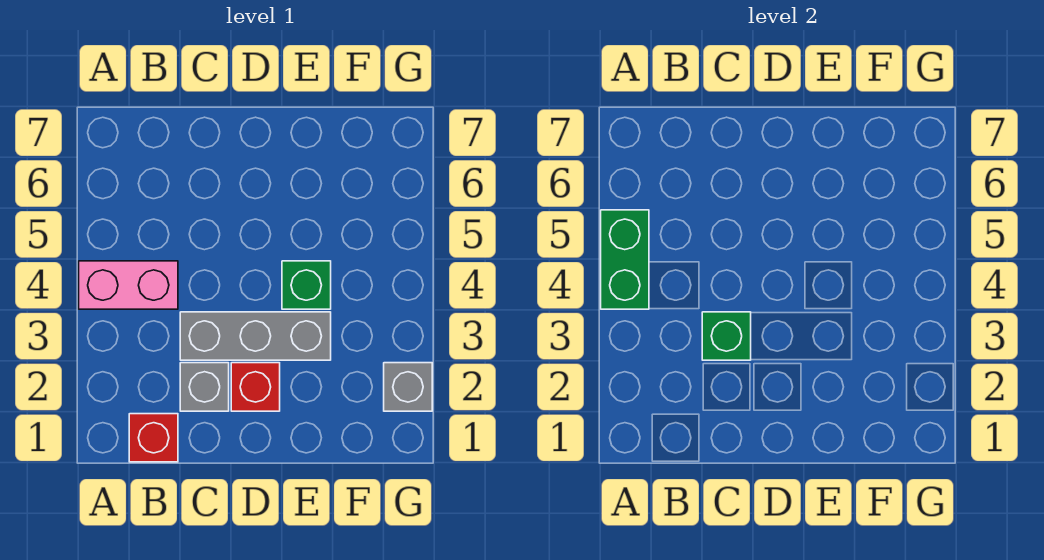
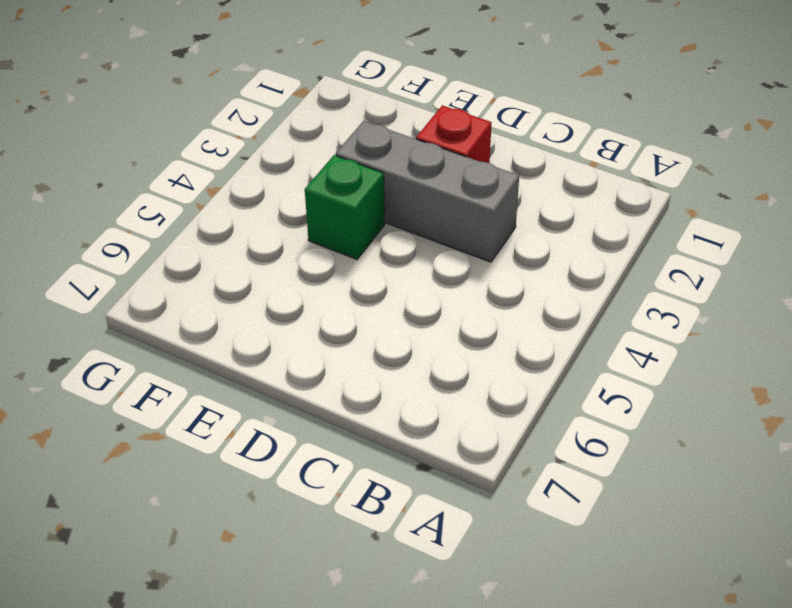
none -> pink brick A4:B4 level 1
none -> red brick B1 level 1

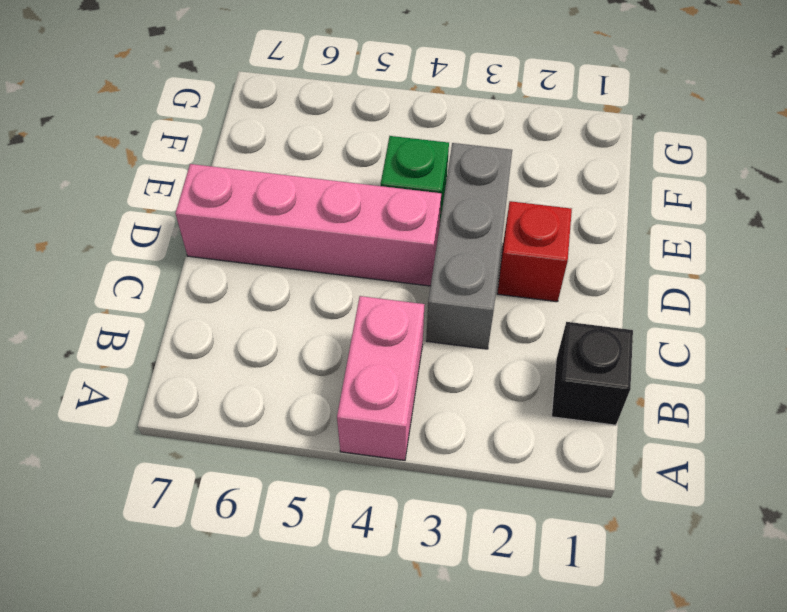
black brick B1 level 1 -> red brick B1 level 1
pink brick D4:D7 level 1 -> none
none -> grey brick C2 level 1
none -> grey brick G2 level 1

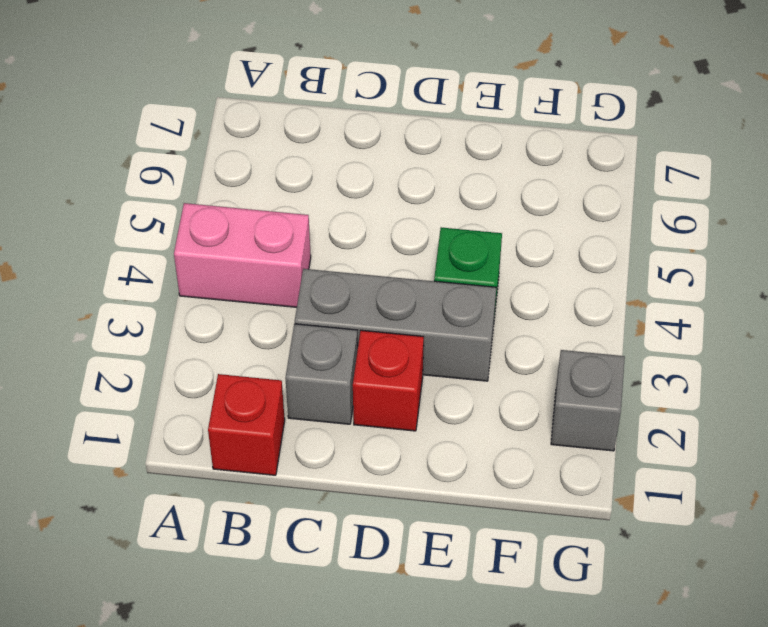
none -> green brick A4:A5 level 2
none -> green brick C3 level 2

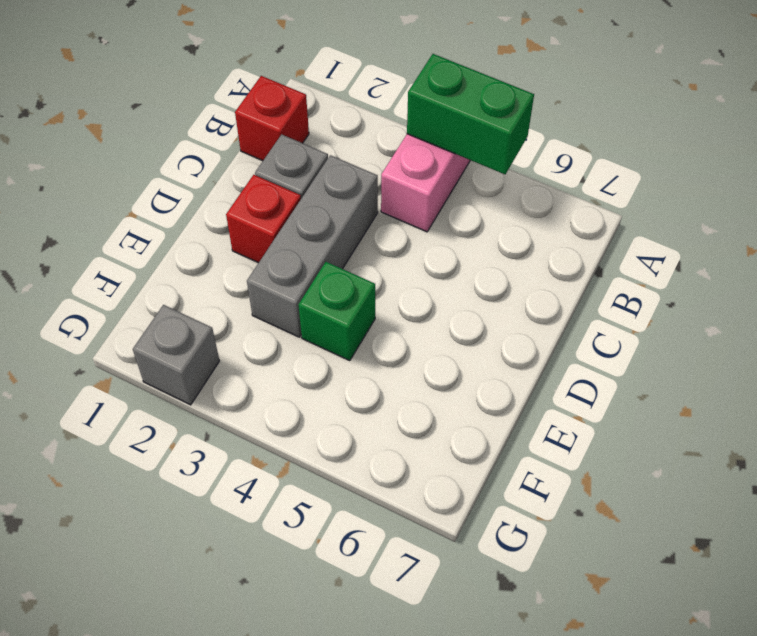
none -> green brick C3 level 2

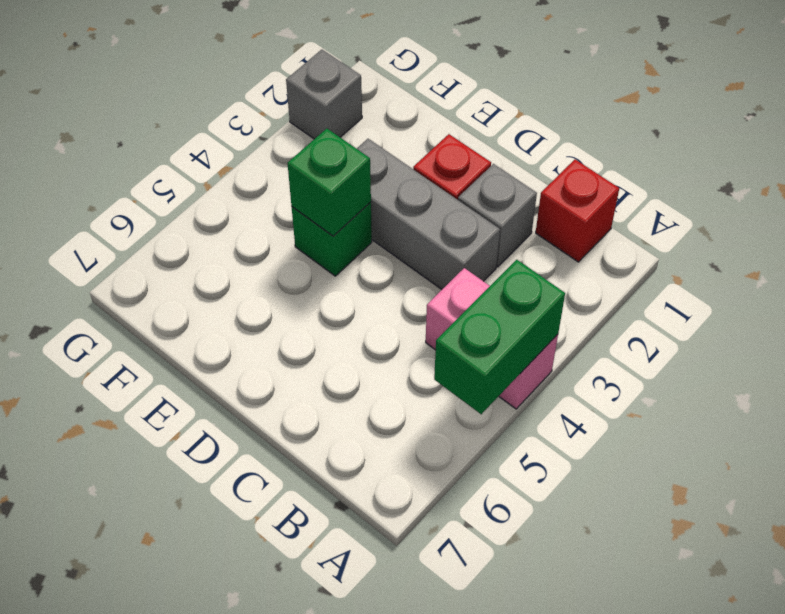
green brick E4 level 2 -> green brick C3 level 2

